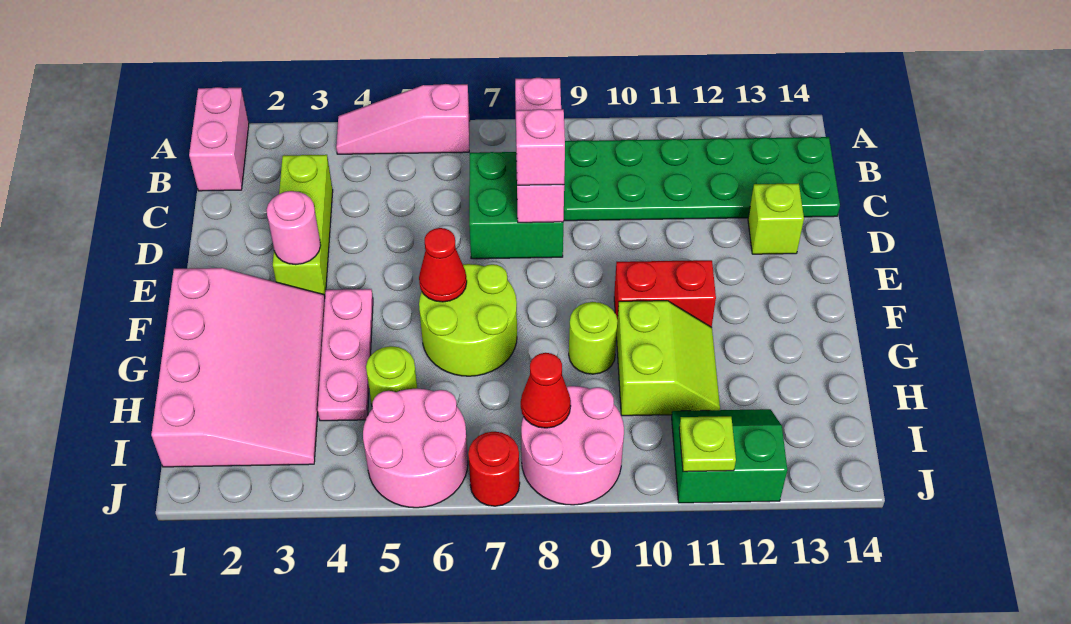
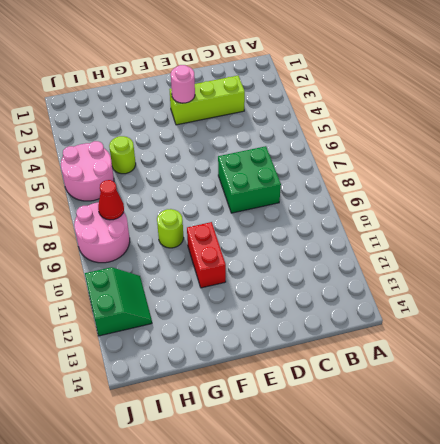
none -> pink brick A1:B1 level 1
none -> pink slope A4:A6 level 1 top 6
none -> green plate B9:C14 level 1

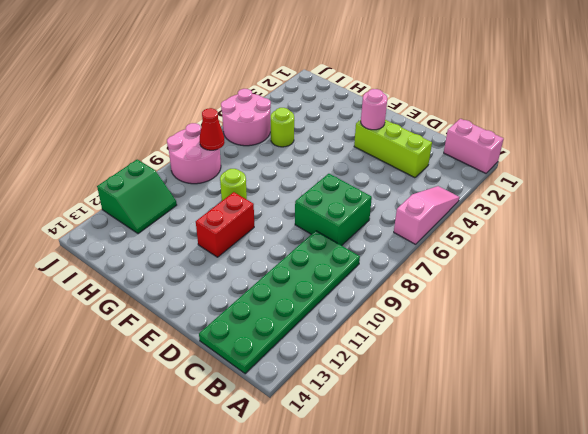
none -> lime brick D13 level 1
none -> pink slope F1:I3 level 1 top 1
none -> pink plate F4:H4 level 1

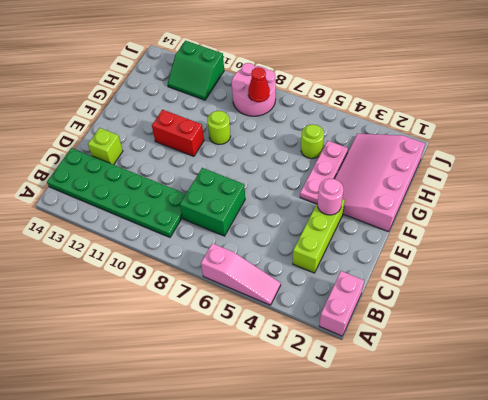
none -> lime round brick F6:G7 level 1
none -> lime slope G10:H11 level 1 top 10
none -> pink round brick I5:J6 level 1

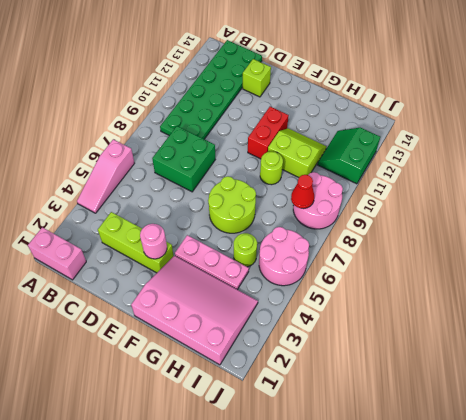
none -> red round brick J7 level 1
none -> pink brick B8:D8 level 2
none -> red cone F6 level 2

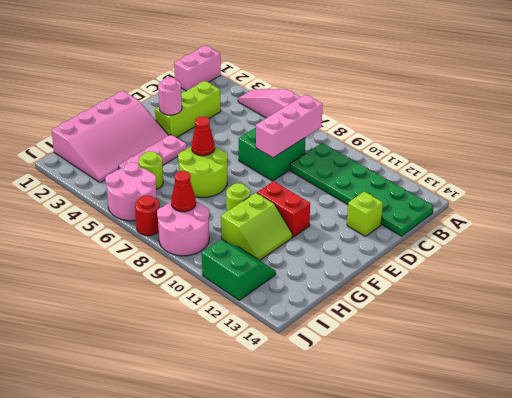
none -> lime plate J11 level 2
none -> pink brick D8 level 3

